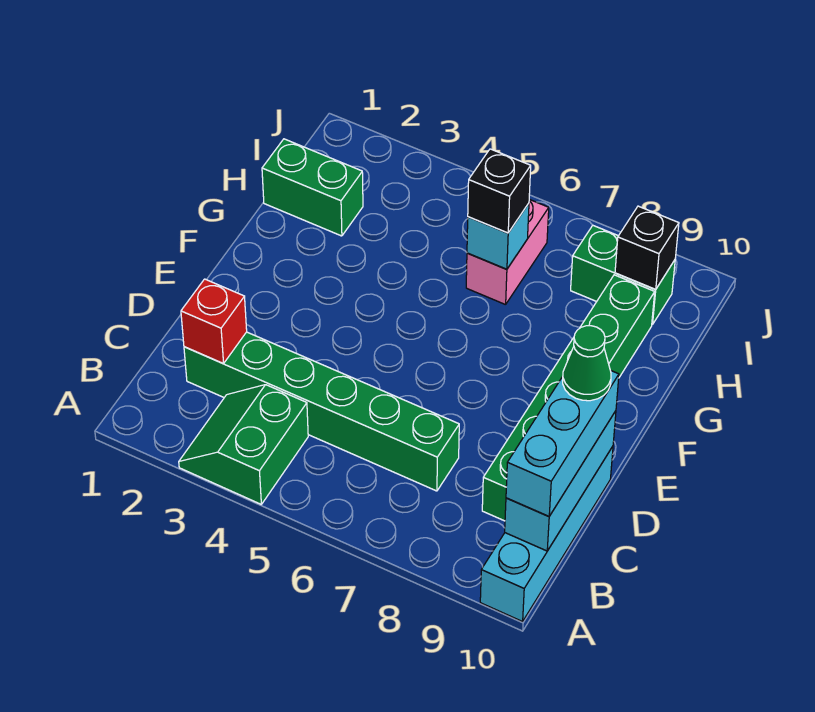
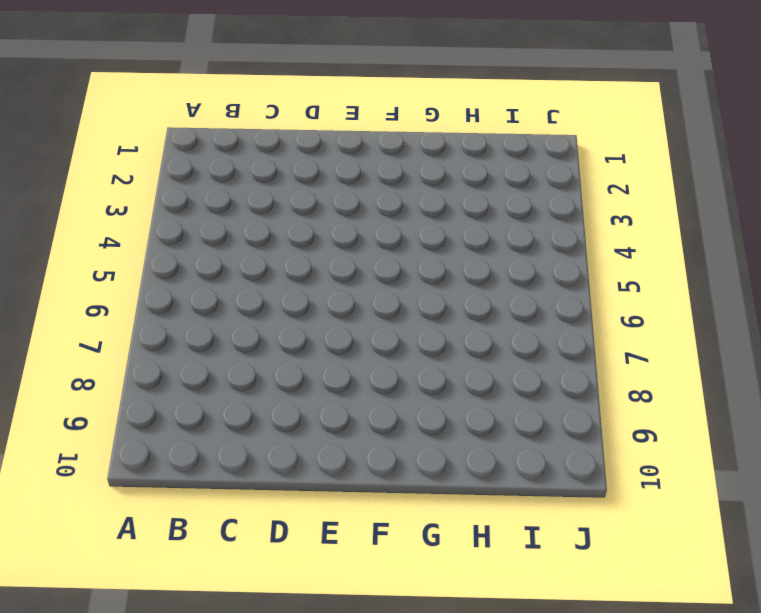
none -> green slope A3:B4 level 1 top 4
none -> cyan brick A10:D10 level 1
none -> green brick C2:C7 level 1

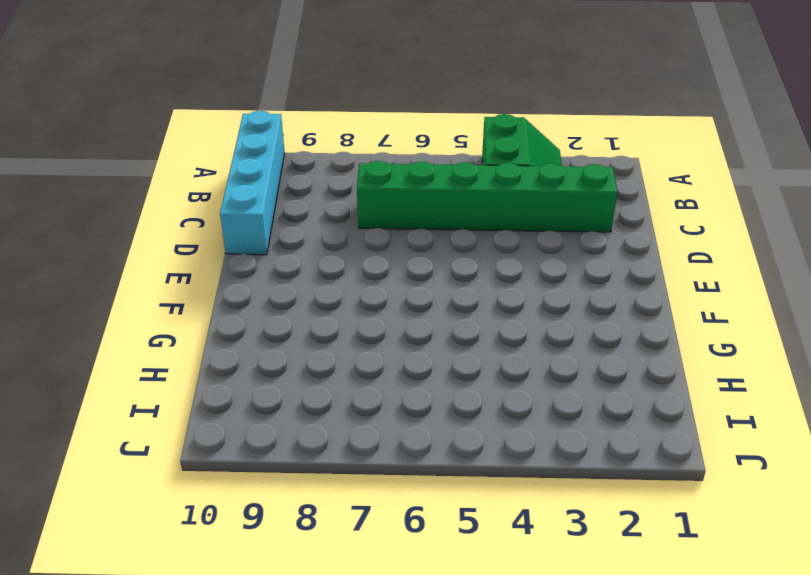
none -> green brick C9:H9 level 1
none -> green brick H1:H2 level 1
none -> pink brick H6:I6 level 1

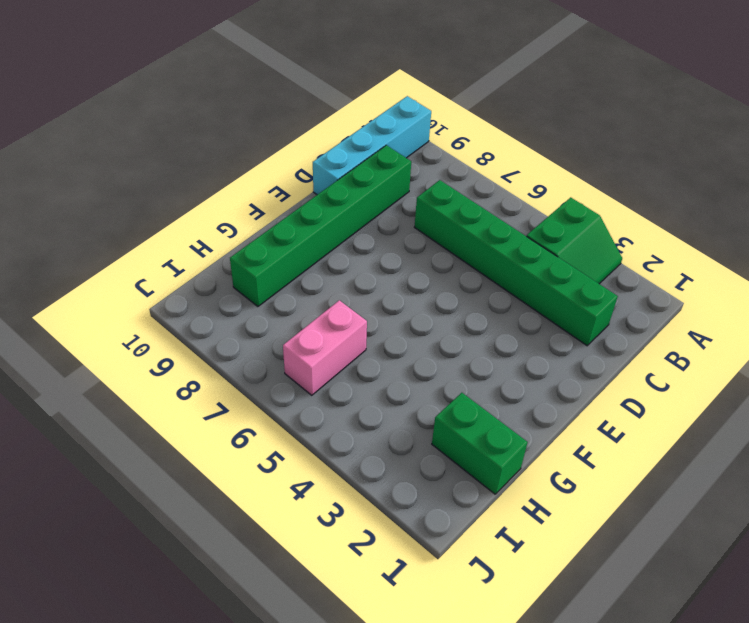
none -> green brick I8:I9 level 1
none -> cyan brick B10:D10 level 2
none -> red brick C2 level 2

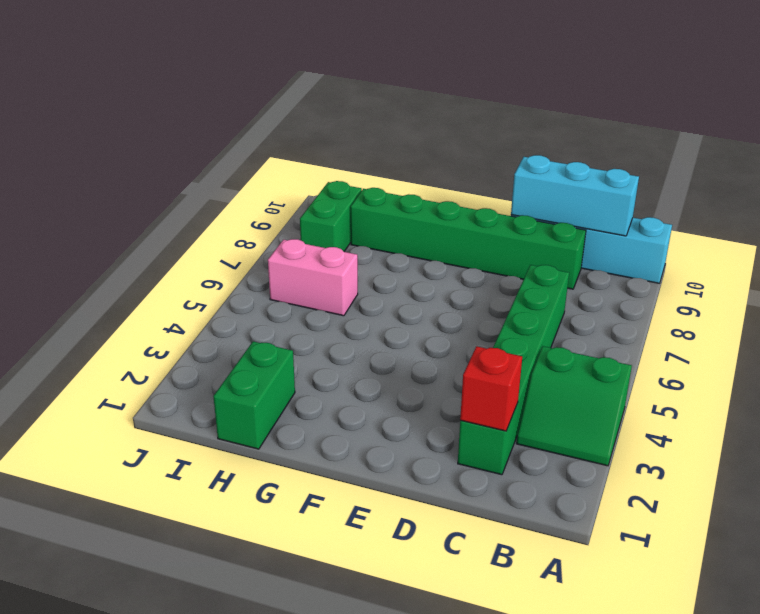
none -> cyan brick H6 level 2
none -> black brick I9 level 2
none -> cyan brick B10:D10 level 3

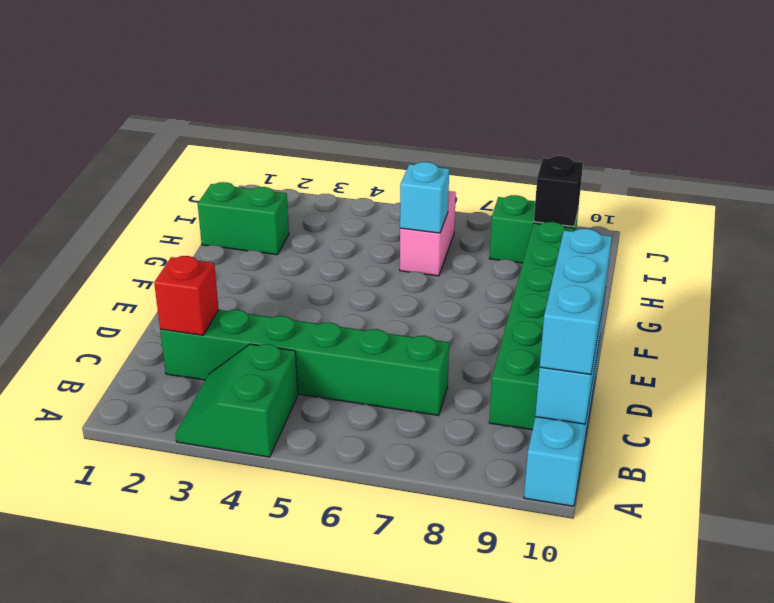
none -> black brick H6 level 3
none -> green cone D10 level 4

